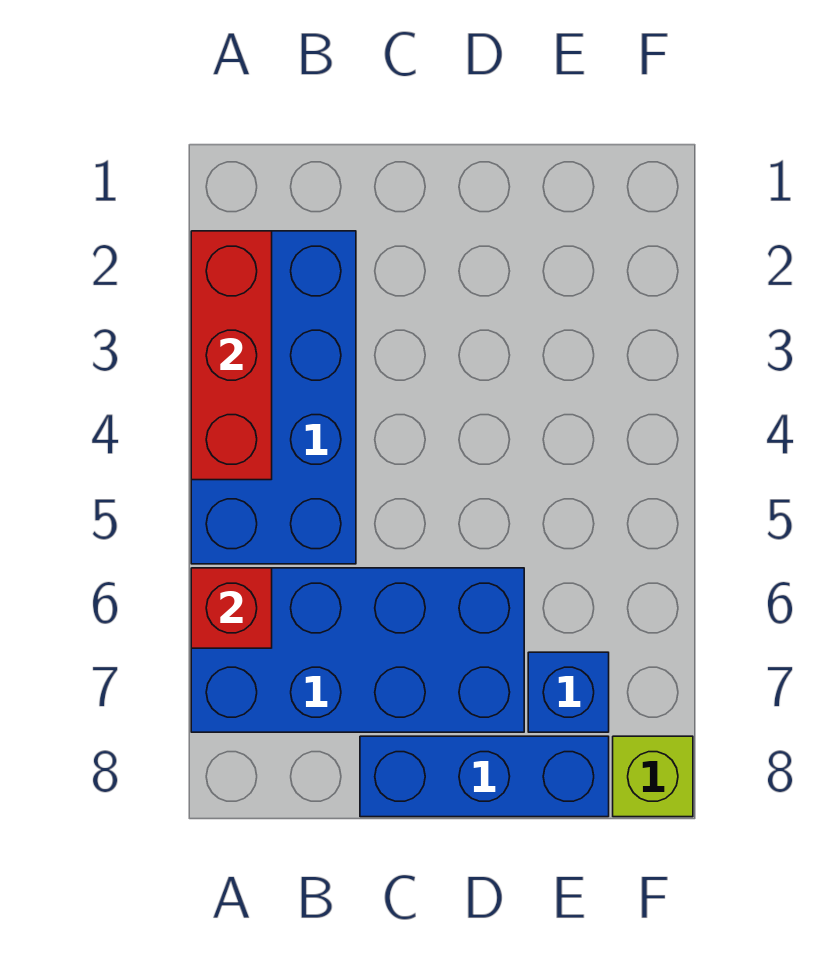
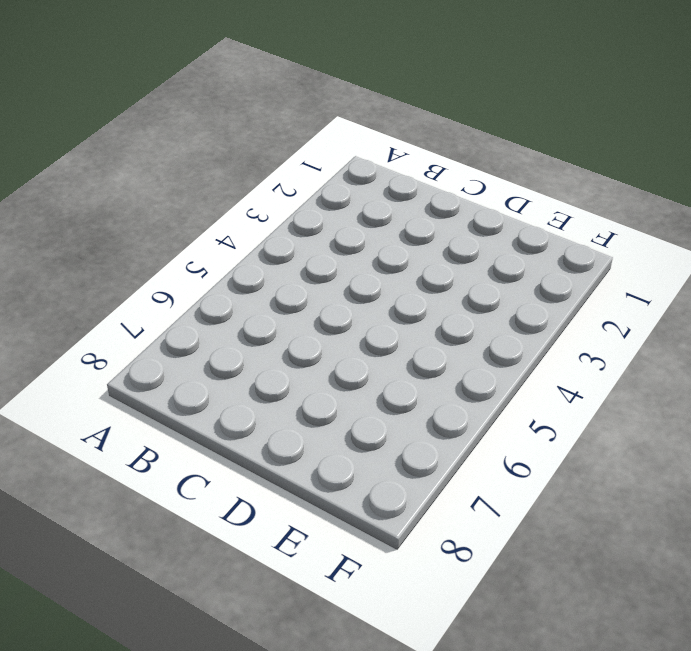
none -> blue brick A2:B5 level 1
none -> blue brick A6:D7 level 1

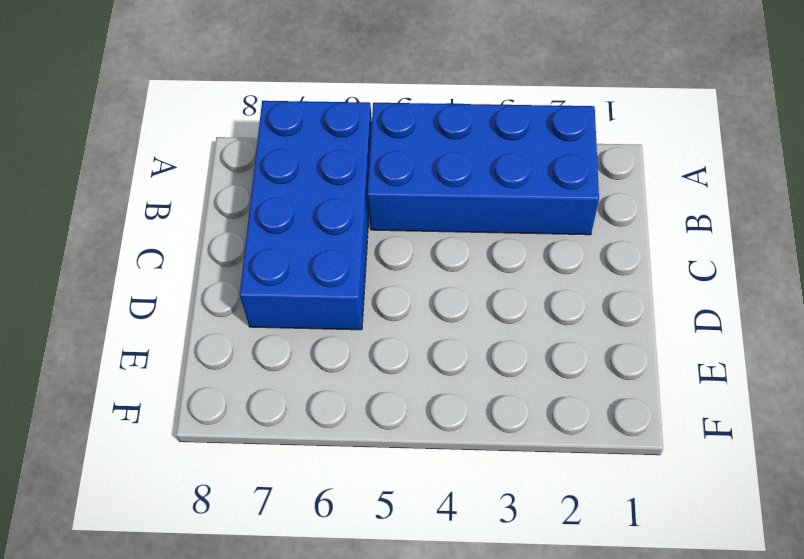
none -> blue brick C8:E8 level 1
none -> blue brick E7 level 1

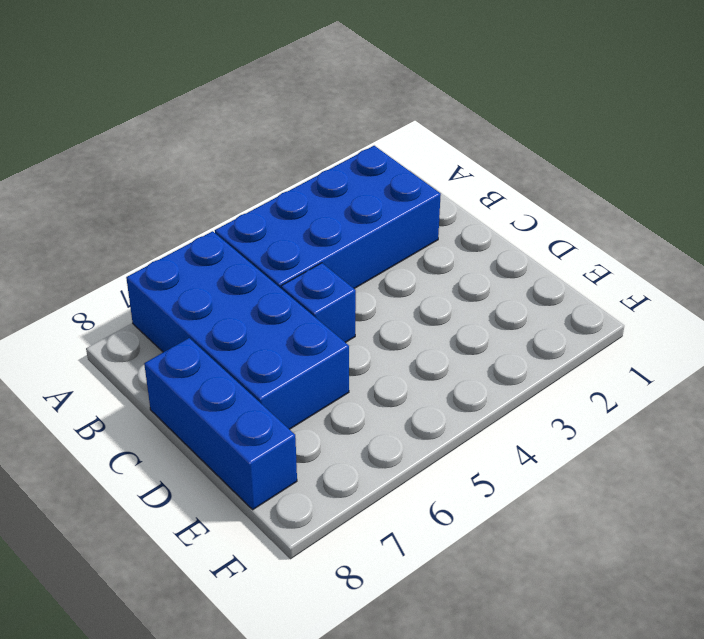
blue brick C5 level 1 -> blue brick E7 level 1
none -> lime brick F8 level 1
none -> red brick A2:A4 level 2

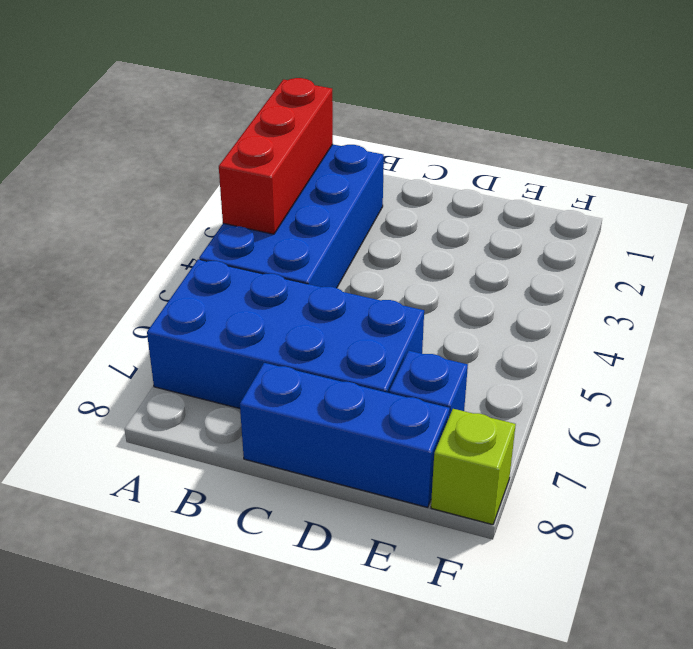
none -> red brick A6 level 2

